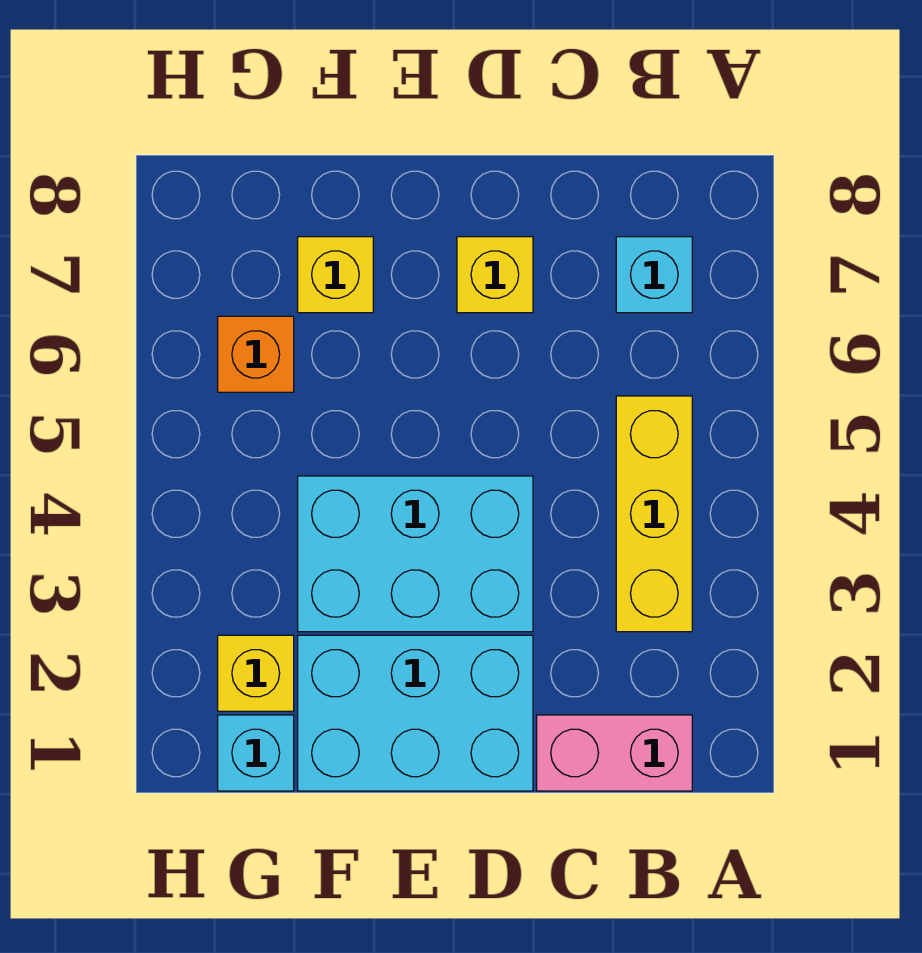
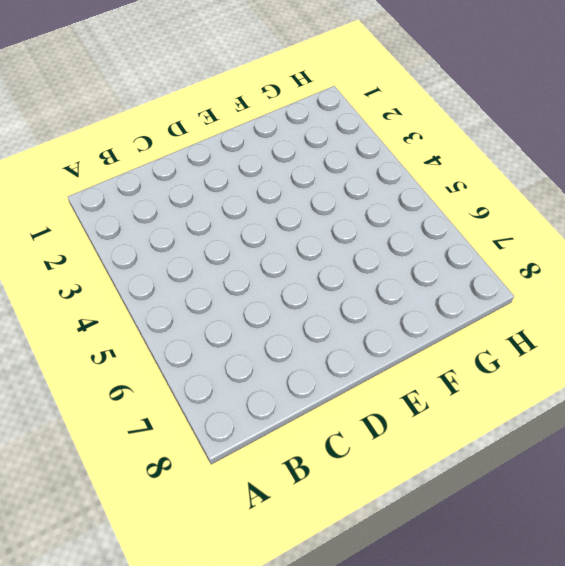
none -> pink brick B1:C1 level 1
none -> yellow brick B3:B5 level 1

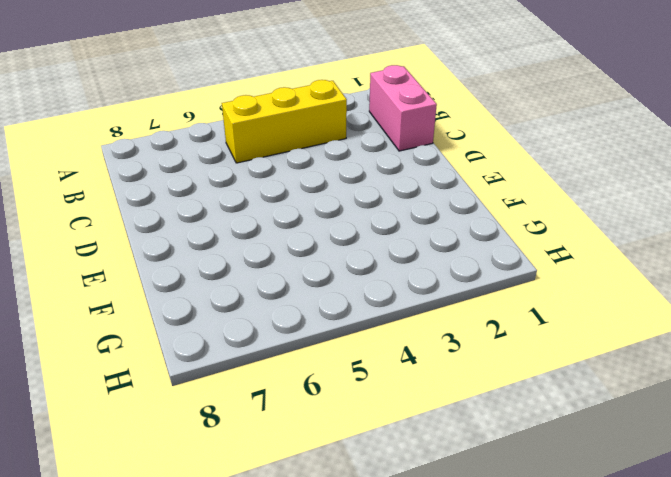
none -> cyan brick B7 level 1
none -> cyan brick D1:F2 level 1

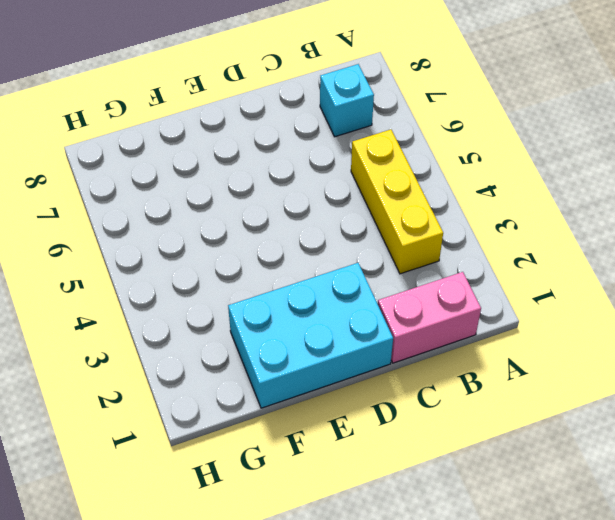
none -> cyan brick D3:F4 level 1
none -> yellow brick D7 level 1

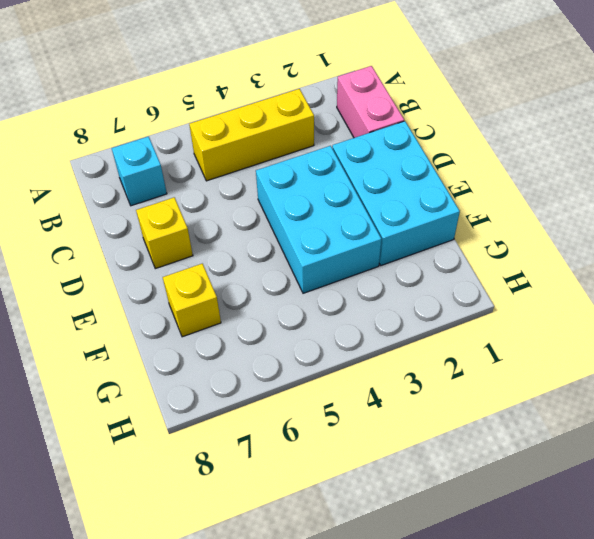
none -> cyan brick G1 level 1
none -> yellow brick G2 level 1

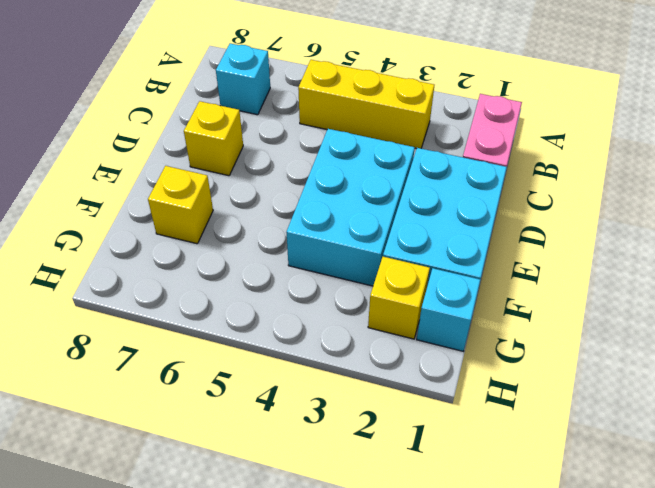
none -> orange brick G6 level 1

